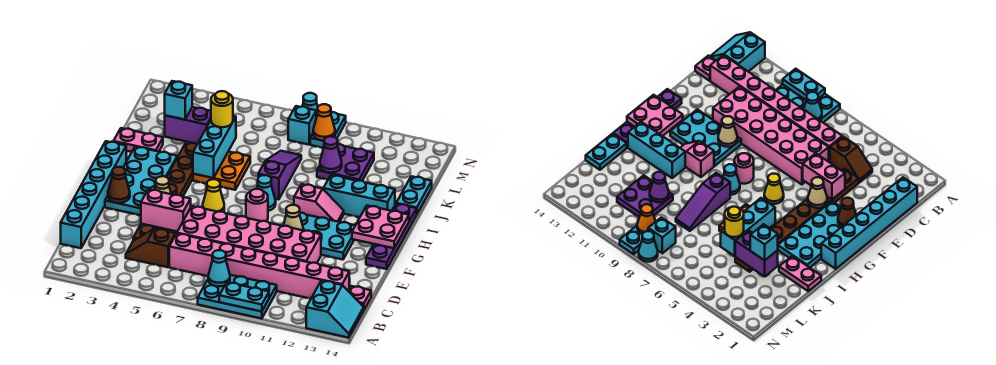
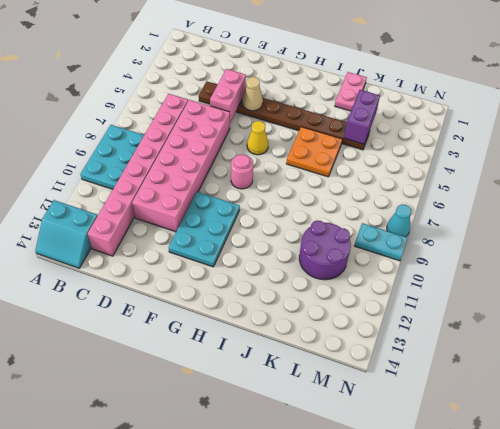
purple round brick K10:L11 level 1 -> purple plate K10:L11 level 1
none -> cyan brick C1:H1 level 1
none -> brown slope C4:C5 level 1 top 5
none -> pink plate C14 level 1
none -> cyan plate F2:I3 level 1

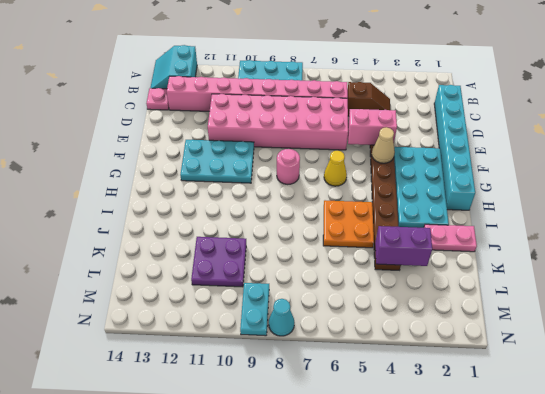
none -> purple plate F14:I14 level 1
none -> cyan cone H8 level 1
none -> pink slope H10:H11 level 1 top 10
none -> purple slope I8:K8 level 1 top I

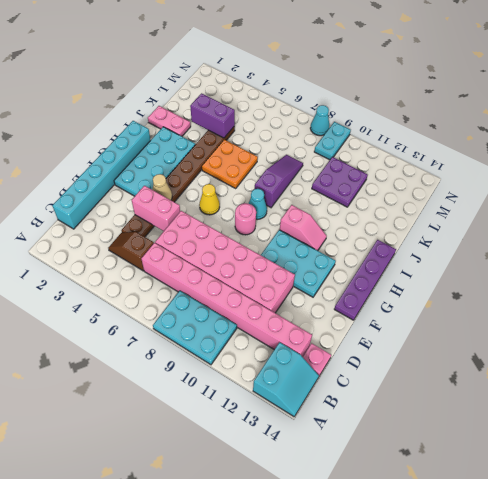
none -> cyan brick I11:I13 level 1
none -> cyan plate J14:K14 level 1
none -> cyan brick M8 level 1
none -> cyan plate A9:A10 level 2

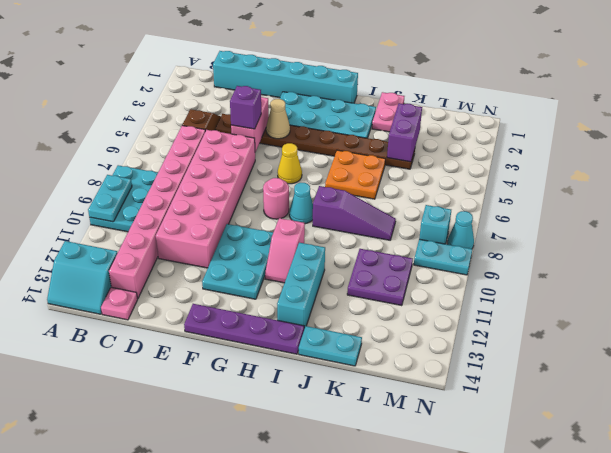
purple brick E5 level 3 -> none
none -> cyan cone B8 level 2
none -> brown cone F2 level 2
none -> tan cone F10 level 2
none -> pink plate G13:H14 level 2

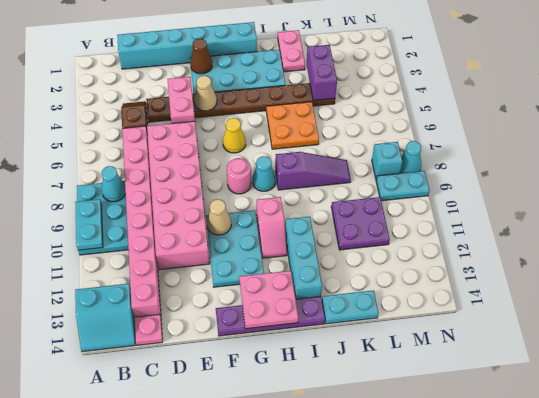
none -> cyan brick I5:K5 level 2
none -> purple cone K10 level 2
none -> orange cone M9 level 2
none -> cyan brick K3 level 3

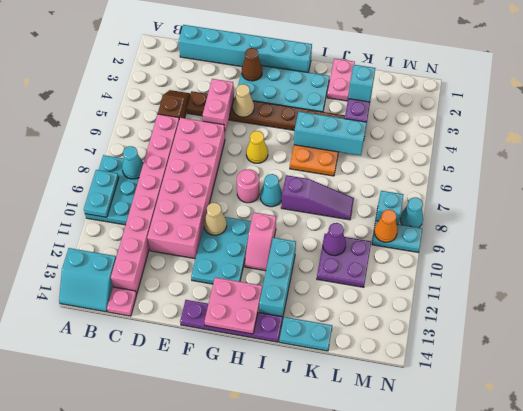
none -> yellow round brick K5 level 3

